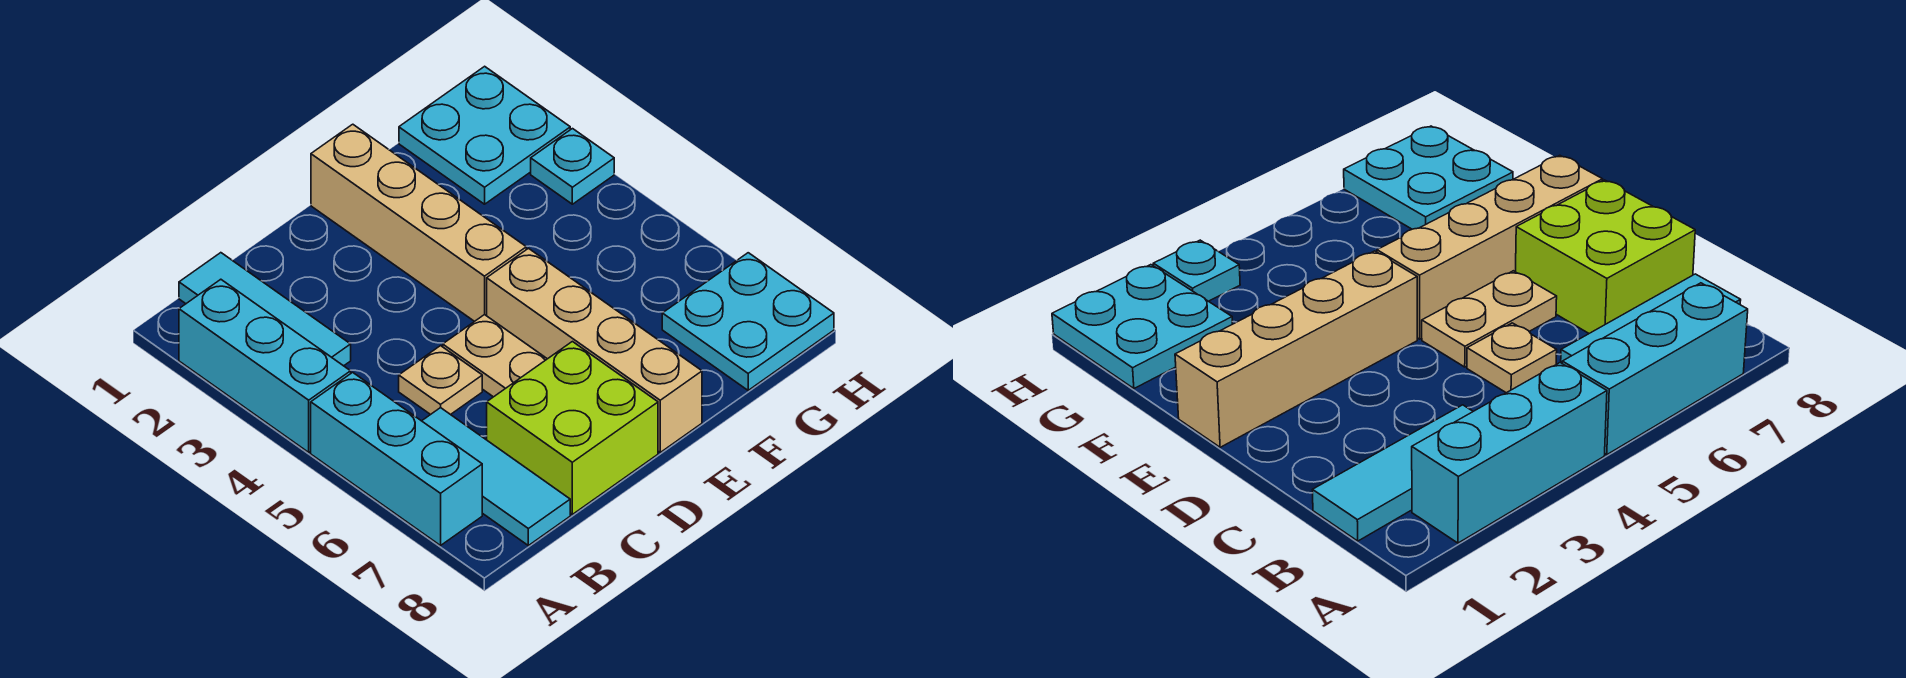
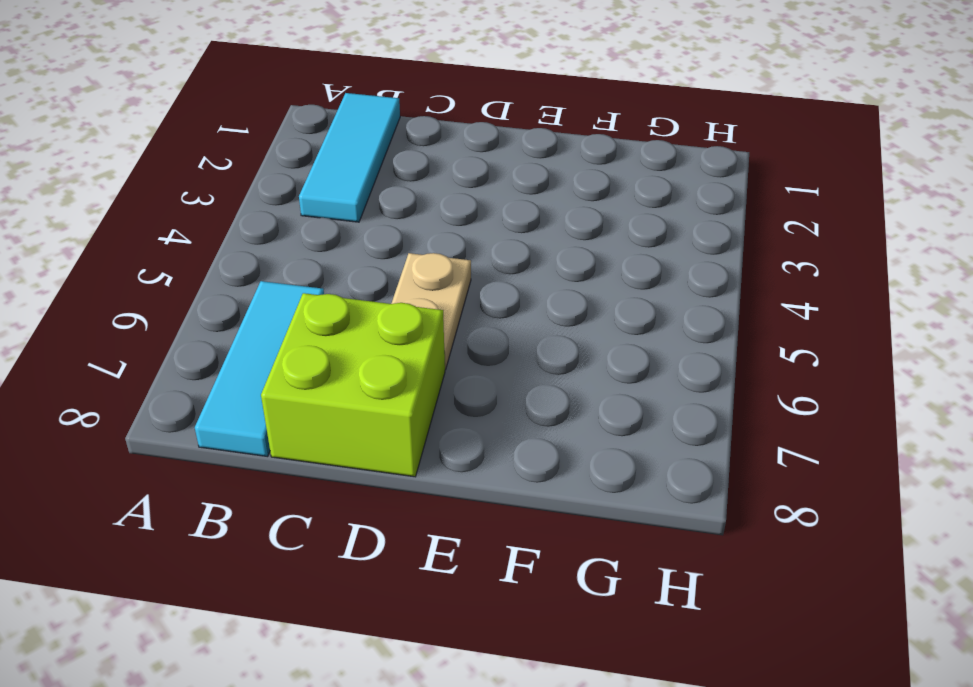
none -> cyan brick A2:A4 level 1
none -> cyan brick A5:A7 level 1
none -> tan plate C5 level 1

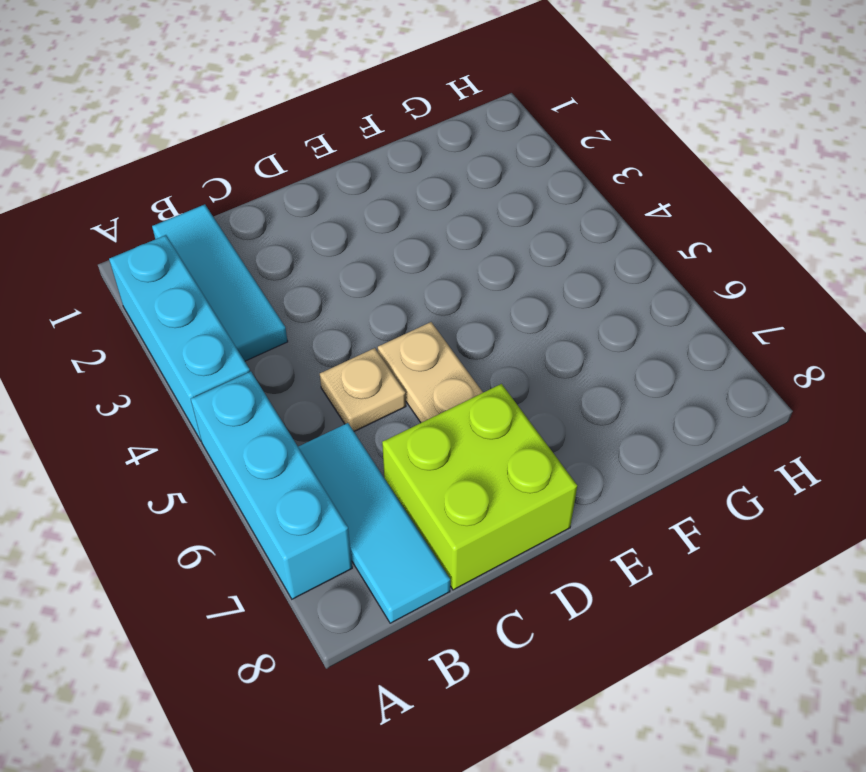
none -> tan brick E1:E4 level 1
none -> tan brick E5:E8 level 1
none -> cyan plate G1:H2 level 1

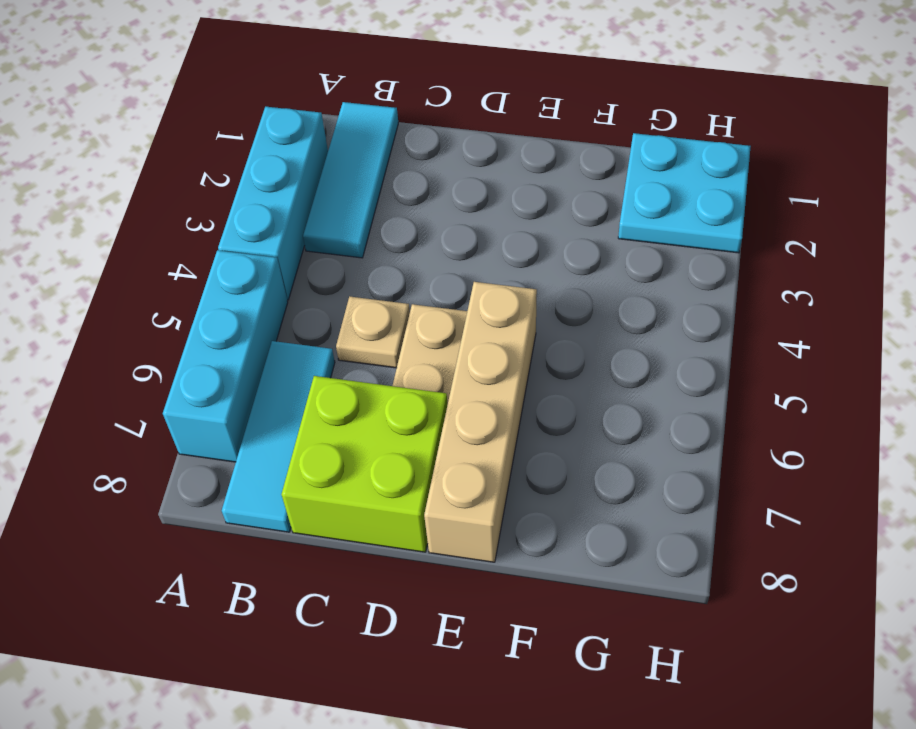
none -> tan brick E1:E4 level 1
none -> cyan plate G7:H8 level 1
none -> cyan plate H3 level 1

